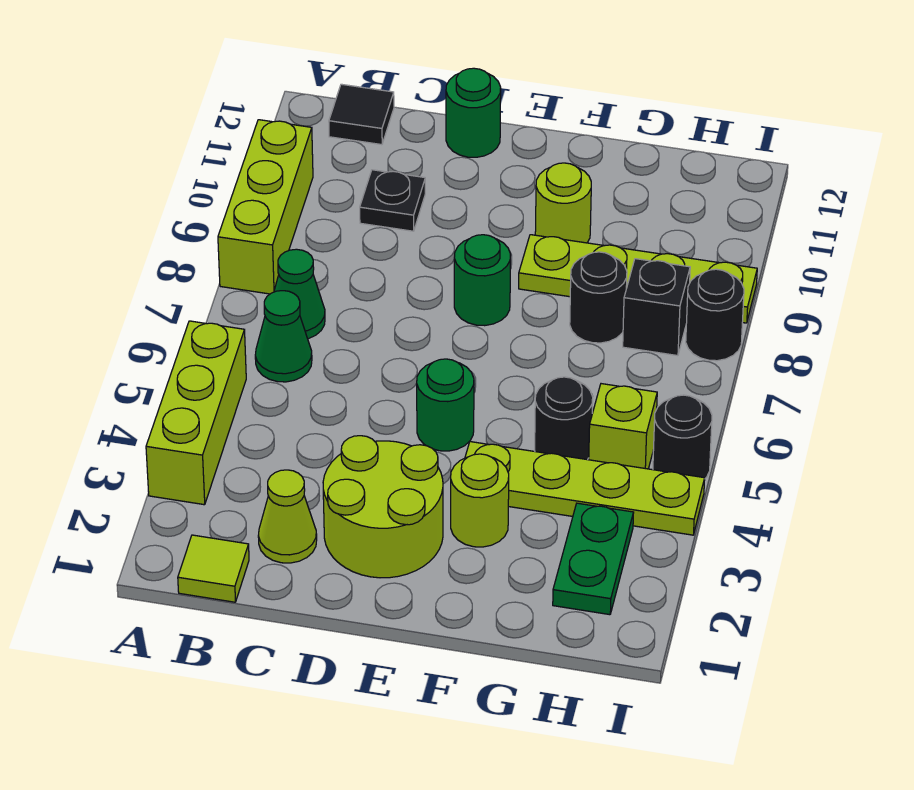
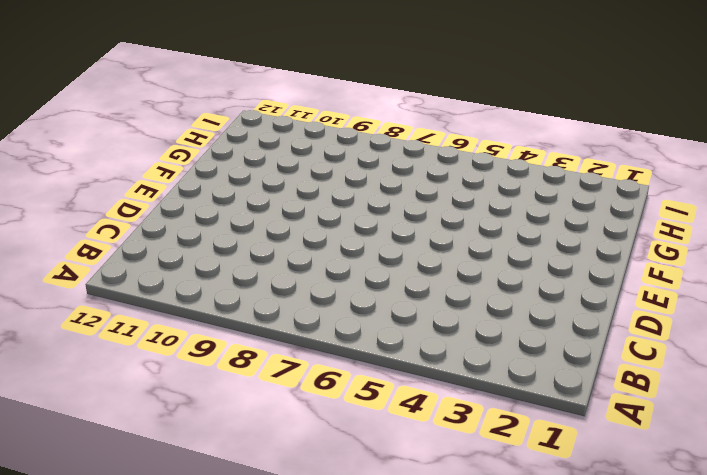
none -> lime brick A3:A5 level 1
none -> lime brick A8:A10 level 1
none -> lime tile B1 level 1

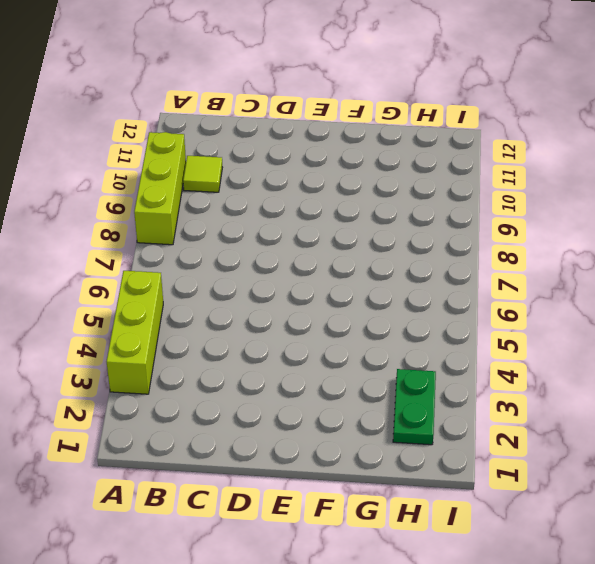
lime tile B10 level 1 -> lime tile B1 level 1
none -> green cone B6 level 1
none -> green cone B7 level 1
none -> black tile B12 level 1

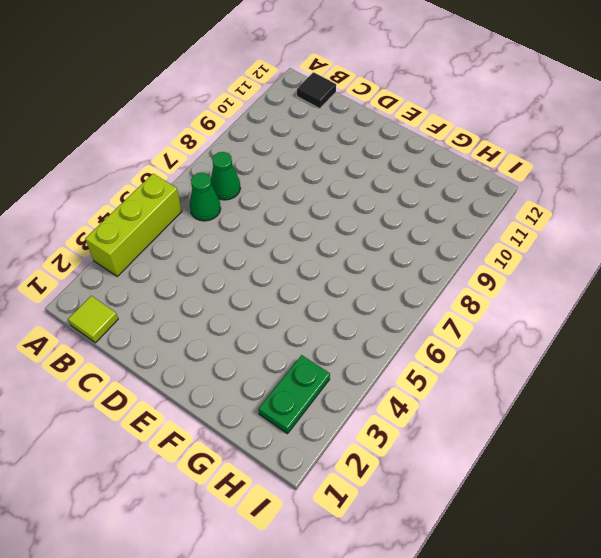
none -> lime brick A8:A10 level 1
none -> lime cone C2 level 1
none -> black plate C10 level 1

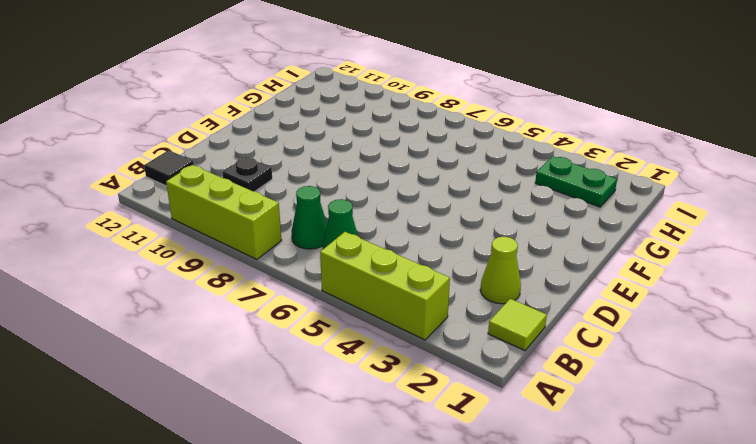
none -> lime round brick D2:E3 level 1
none -> green round brick D12 level 1
none -> green round brick E5 level 1

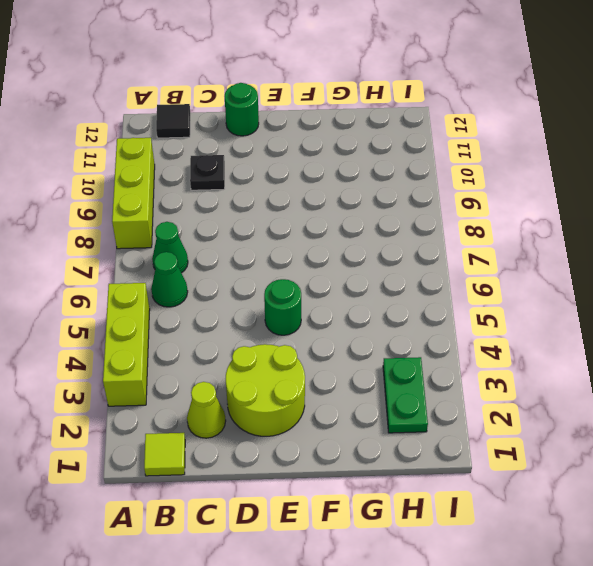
none -> green round brick E8 level 1
none -> lime round brick F3 level 1
none -> lime plate F4:I4 level 1

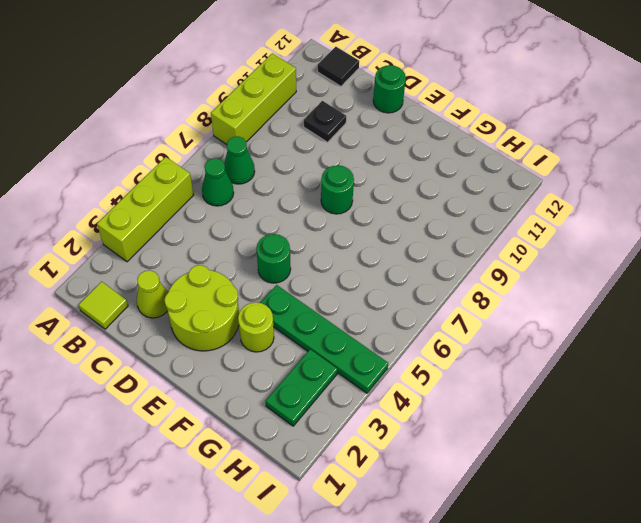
green plate F4:I4 level 1 -> lime plate F4:I4 level 1
none -> lime plate F9:I9 level 1
none -> lime round brick F10 level 1
none -> black round brick G5 level 1

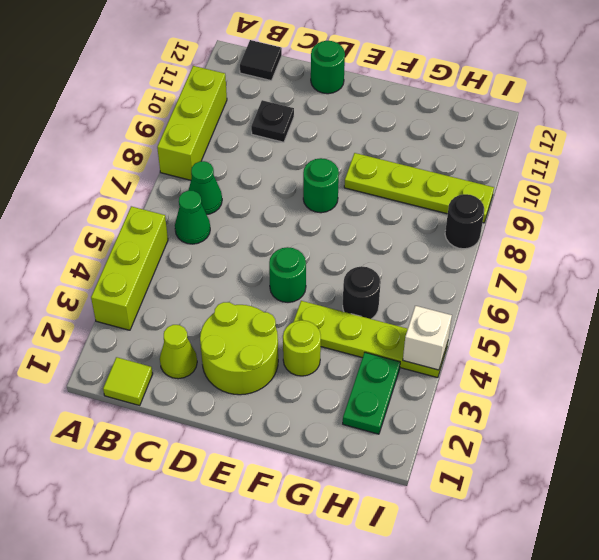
white brick I4 level 2 -> none
none -> lime round brick F10 level 1
none -> black round brick G8 level 1
none -> lime brick H5 level 1

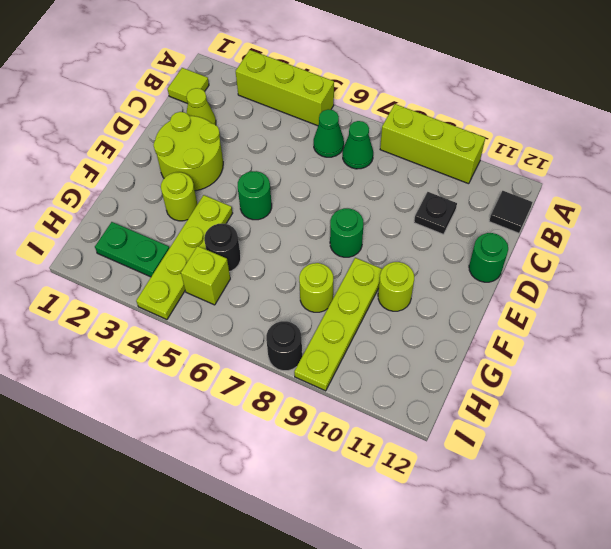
lime round brick G8 level 1 -> black round brick G8 level 1
none -> black brick H8 level 1
none -> black round brick I5 level 1

